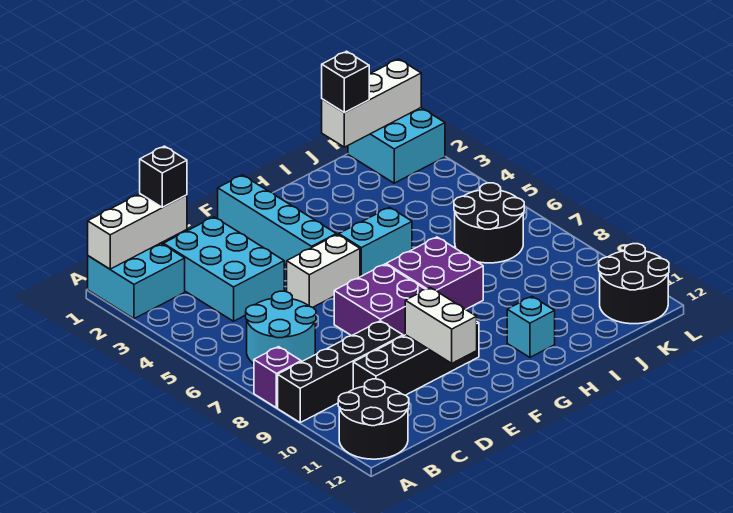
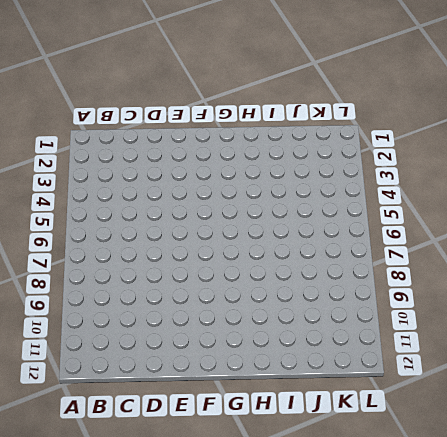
none -> cyan brick A1:B2 level 1
none -> purple brick A8 level 1
none -> black brick A9:D9 level 1

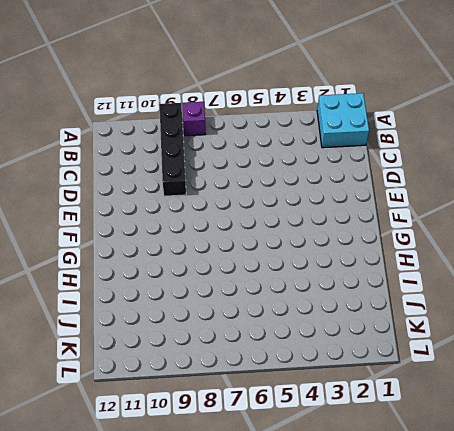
none -> black round brick A11:B12 level 1
none -> cyan round brick B6:C7 level 1
none -> cyan brick C2:D4 level 1

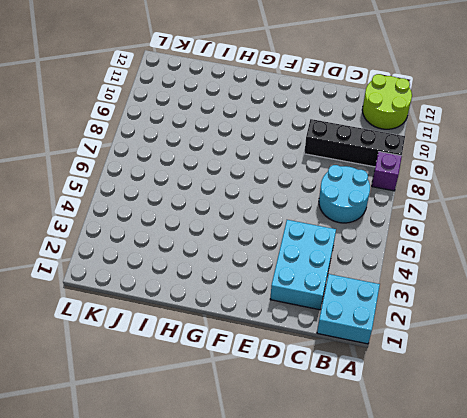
lime round brick A11:B12 level 1 -> black round brick A11:B12 level 1
none -> black brick C10:F10 level 1
none -> white brick E5:F5 level 1
none -> purple brick E7:F8 level 1

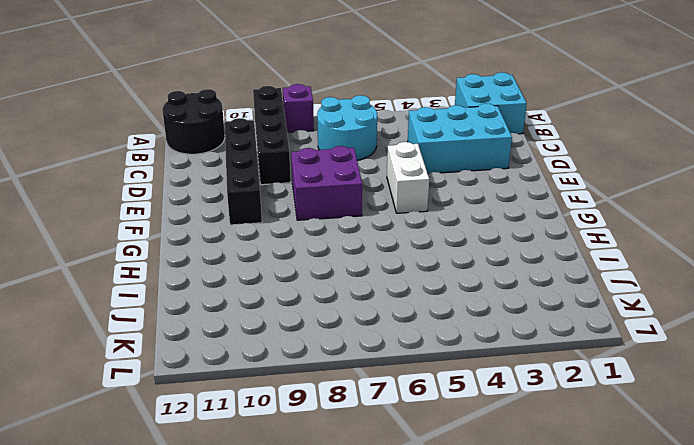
none -> cyan brick F1:F4 level 1
none -> cyan brick G5:H5 level 1
none -> purple brick G7:H8 level 1

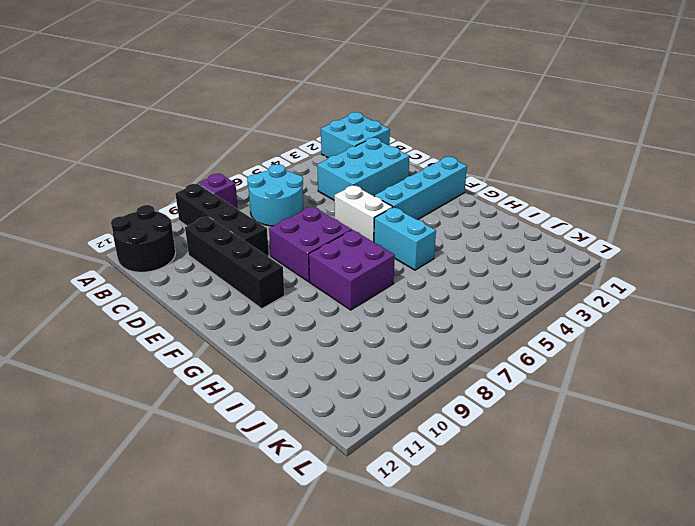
none -> cyan brick H11 level 1
none -> black round brick J6:K7 level 1
none -> cyan brick K1:L2 level 1

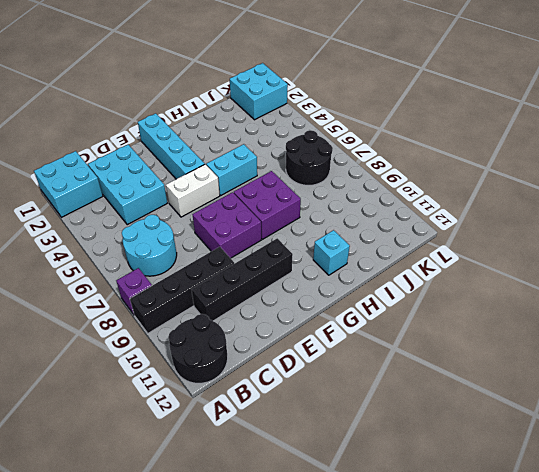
none -> black round brick K11:L12 level 1
none -> white brick A1:C1 level 2
none -> white brick E10:E11 level 2

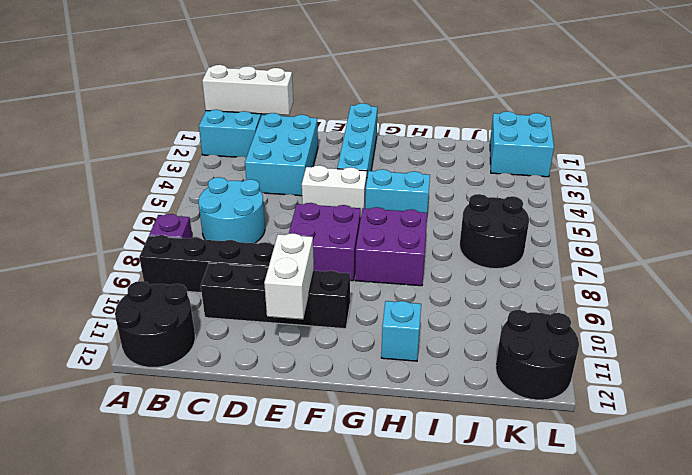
none -> white brick J1:L1 level 2
none -> black brick C1 level 3
none -> black brick J1 level 3

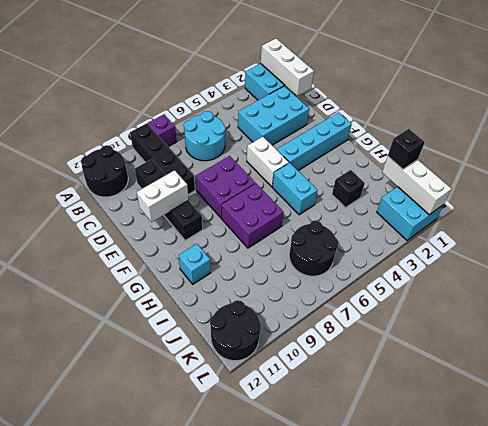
black brick I3 level 1 -> black brick C1 level 3

